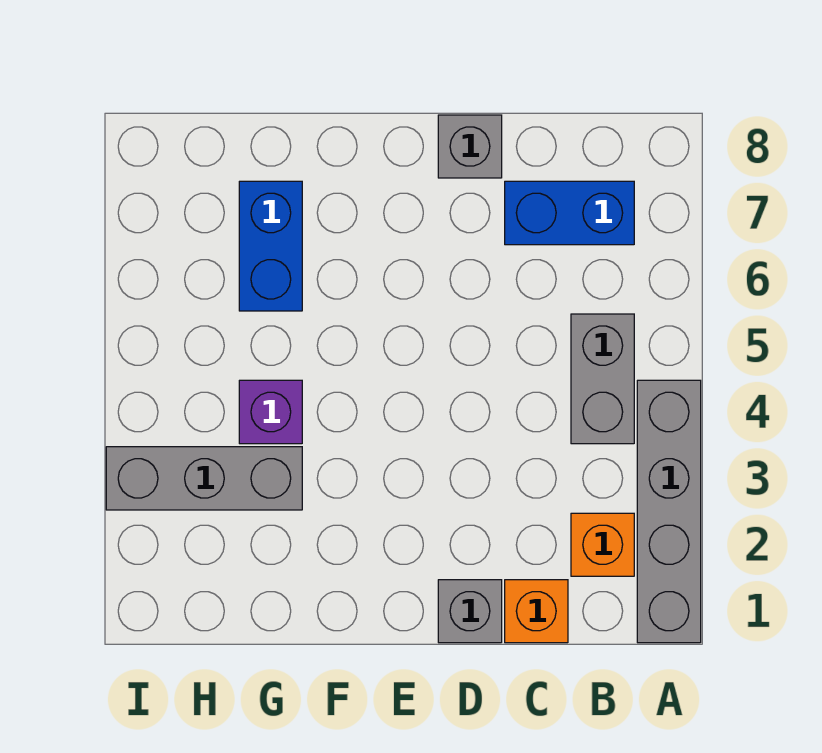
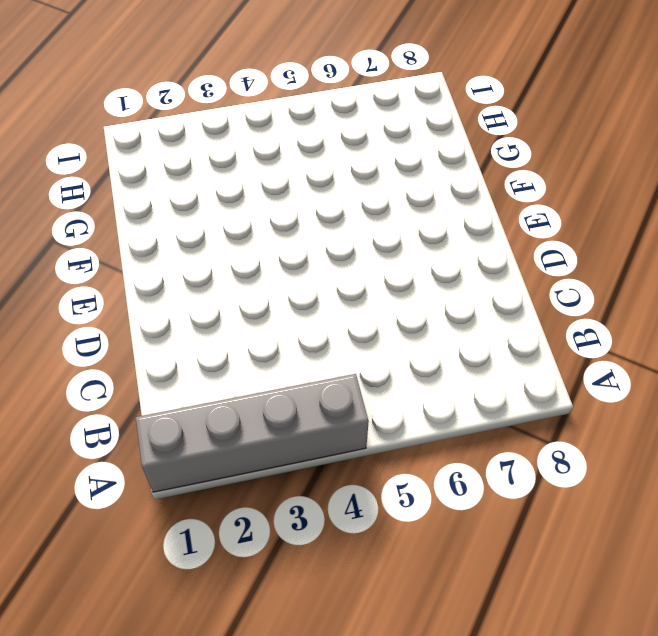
none -> orange brick B2 level 1
none -> grey brick B4:B5 level 1

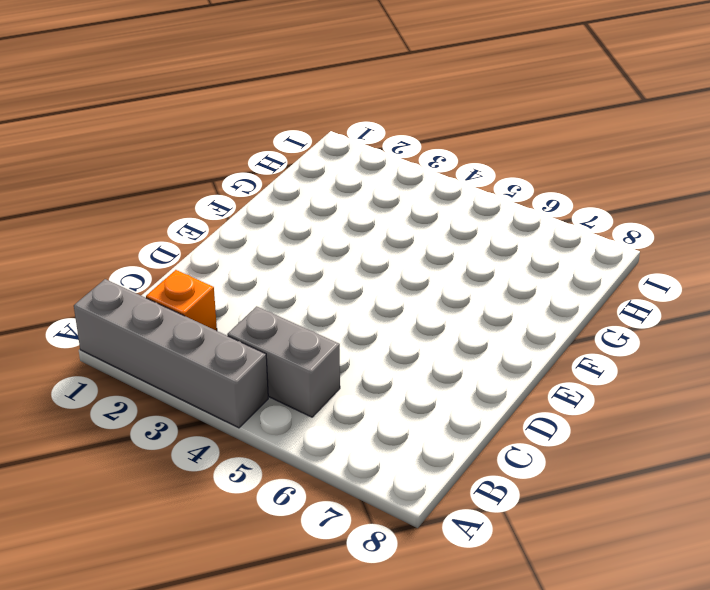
none -> blue brick B7:C7 level 1
none -> orange brick C1 level 1

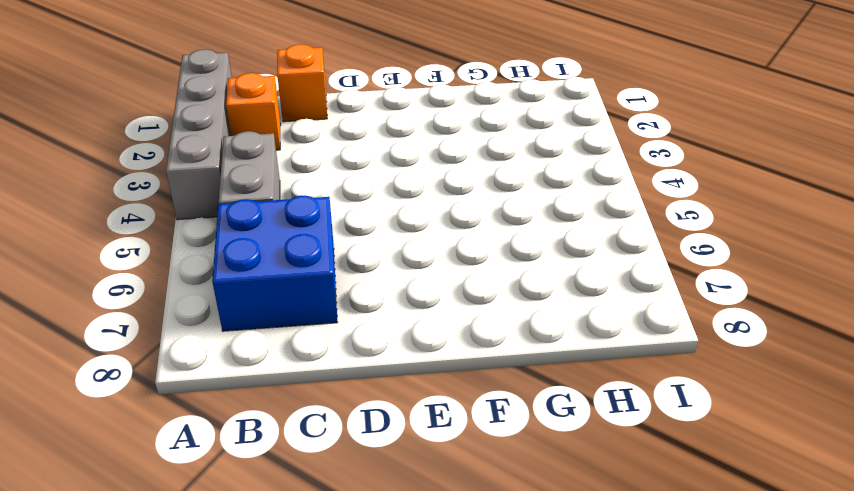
blue brick B6:C7 level 1 -> blue brick B7:C7 level 1
none -> grey brick D1 level 1
none -> grey brick D8 level 1

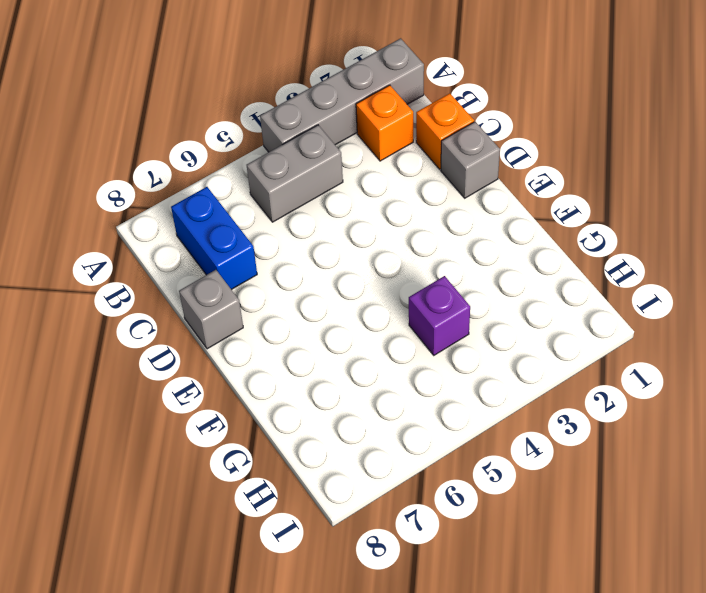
none -> grey brick G3:I3 level 1
none -> blue brick G6:G7 level 1

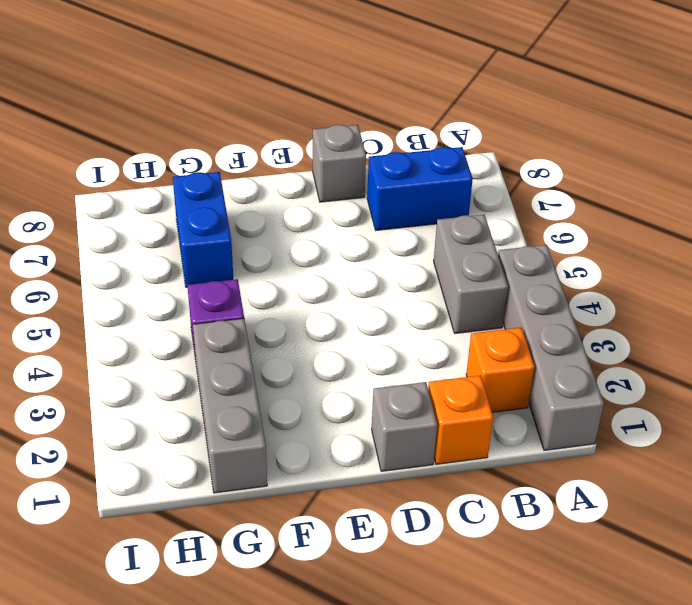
grey brick G1:G3 level 1 -> grey brick G3:I3 level 1

